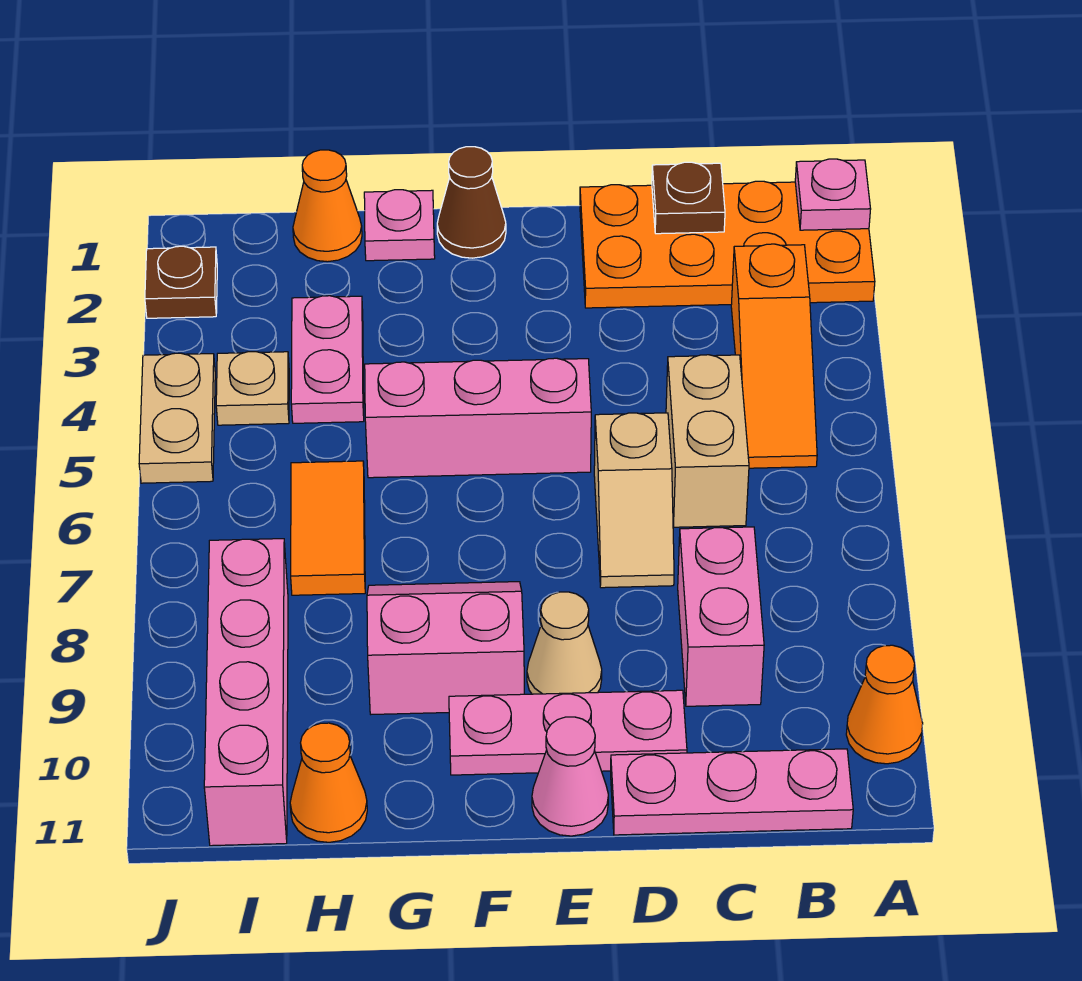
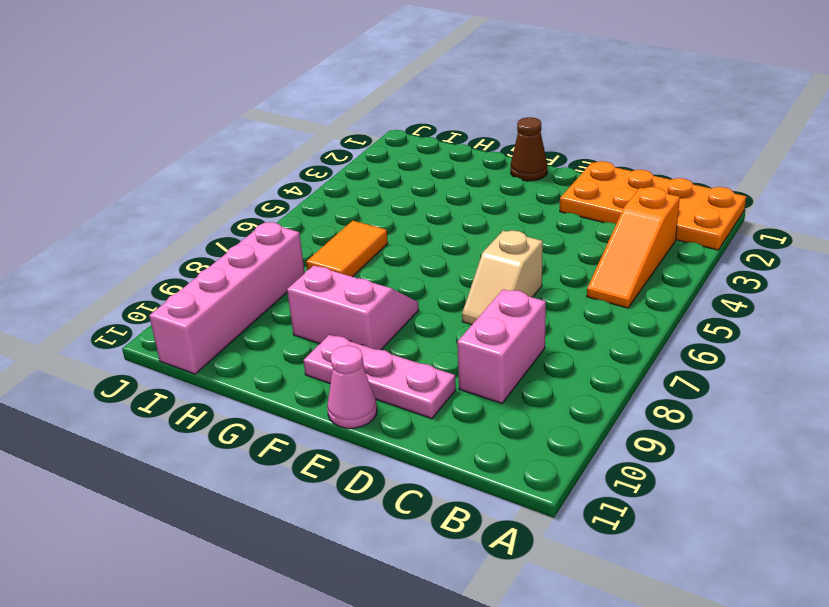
none -> orange cone A10 level 1
none -> pink plate B11:D11 level 1
none -> tan brick C5:C6 level 1

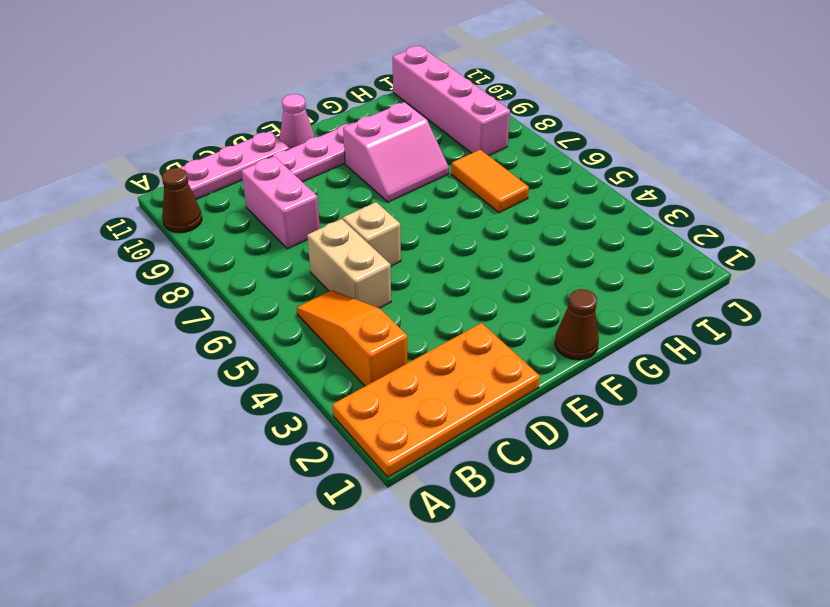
brown cone A10 level 1 -> orange cone A10 level 1
none -> pink brick E5:G5 level 1
none -> tan cone E9 level 1
none -> pink plate G1 level 1

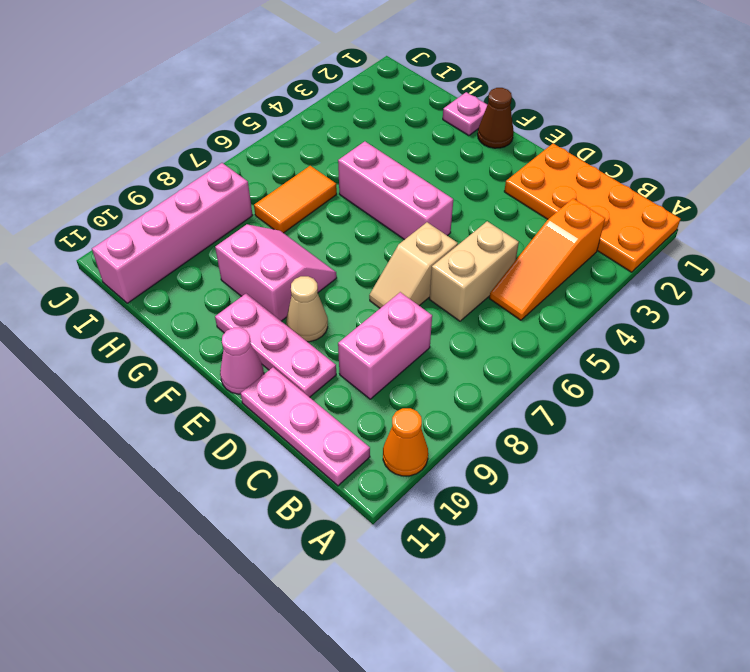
none -> orange cone H1 level 1
none -> pink plate H3:H4 level 1
none -> orange cone H11 level 1

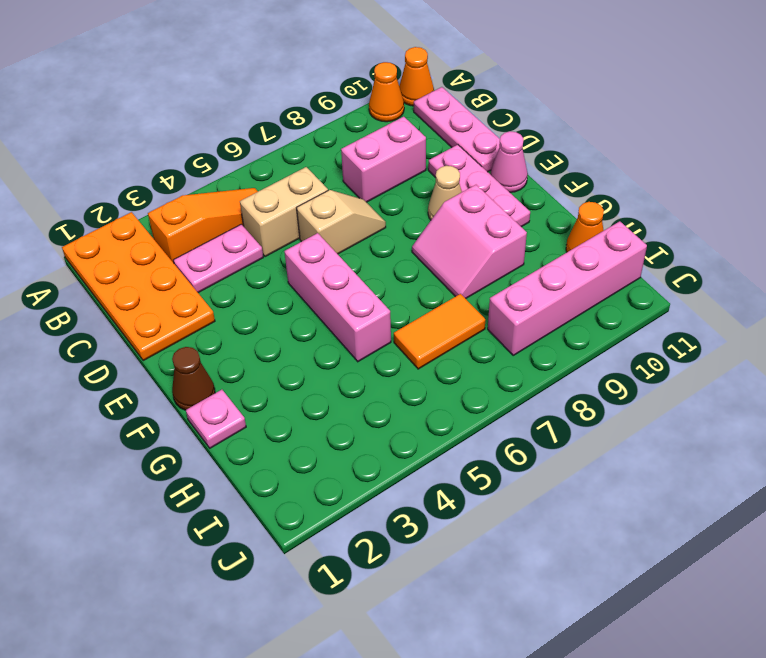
orange cone A11 level 1 -> orange cone H1 level 1
pink plate C3:C4 level 1 -> pink plate H3:H4 level 1
none -> tan plate I4 level 1
none -> brown plate J2 level 1
none -> tan plate J4:J5 level 1

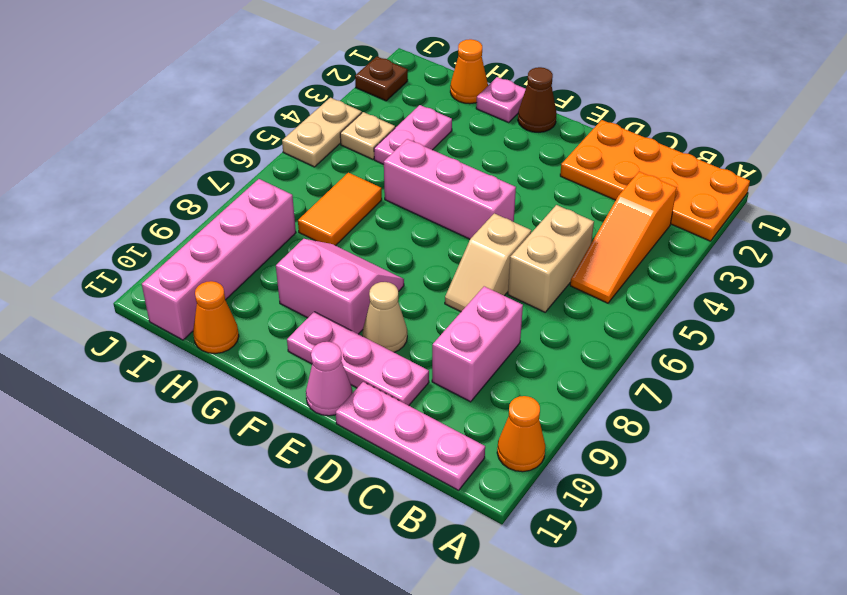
none -> pink plate A1 level 2
none -> brown plate C1 level 2

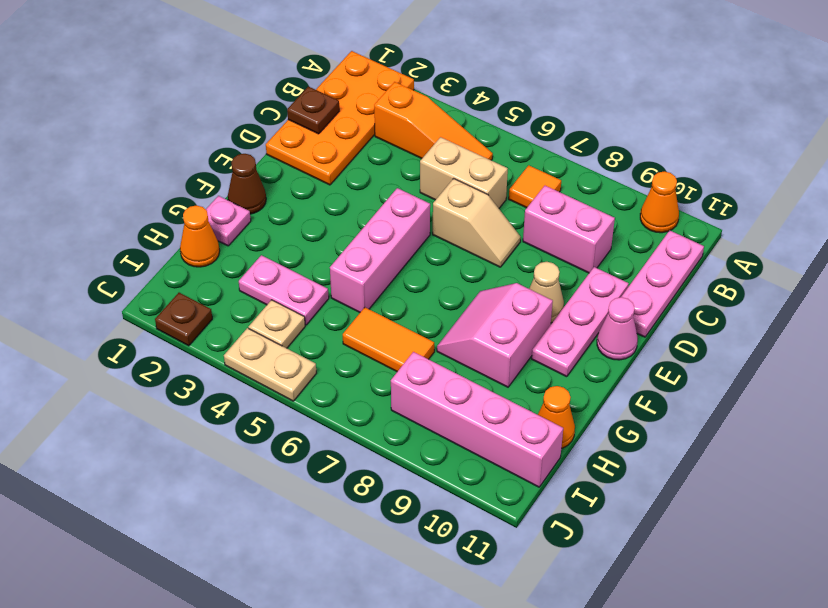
orange tile B7 level 1 -> none
none -> pink plate A1 level 2

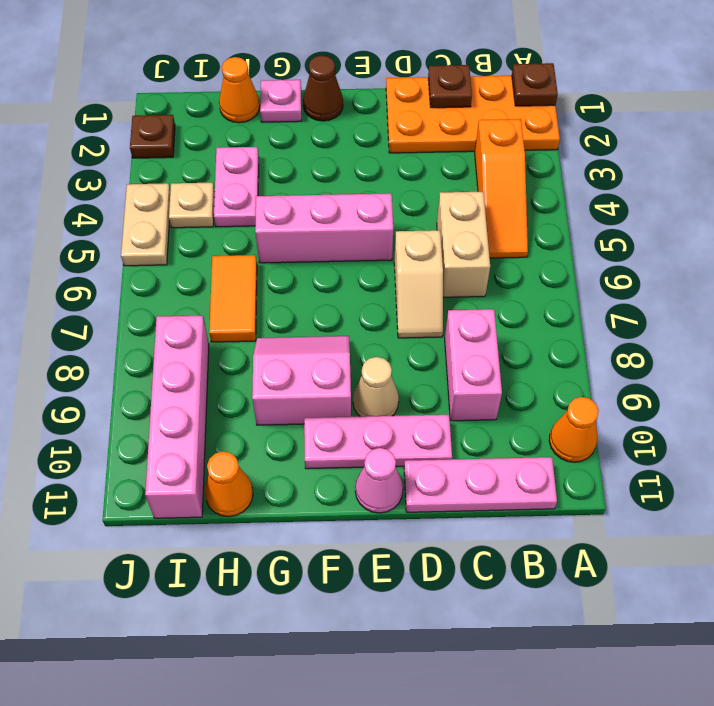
brown plate A1 level 2 -> pink plate A1 level 2

